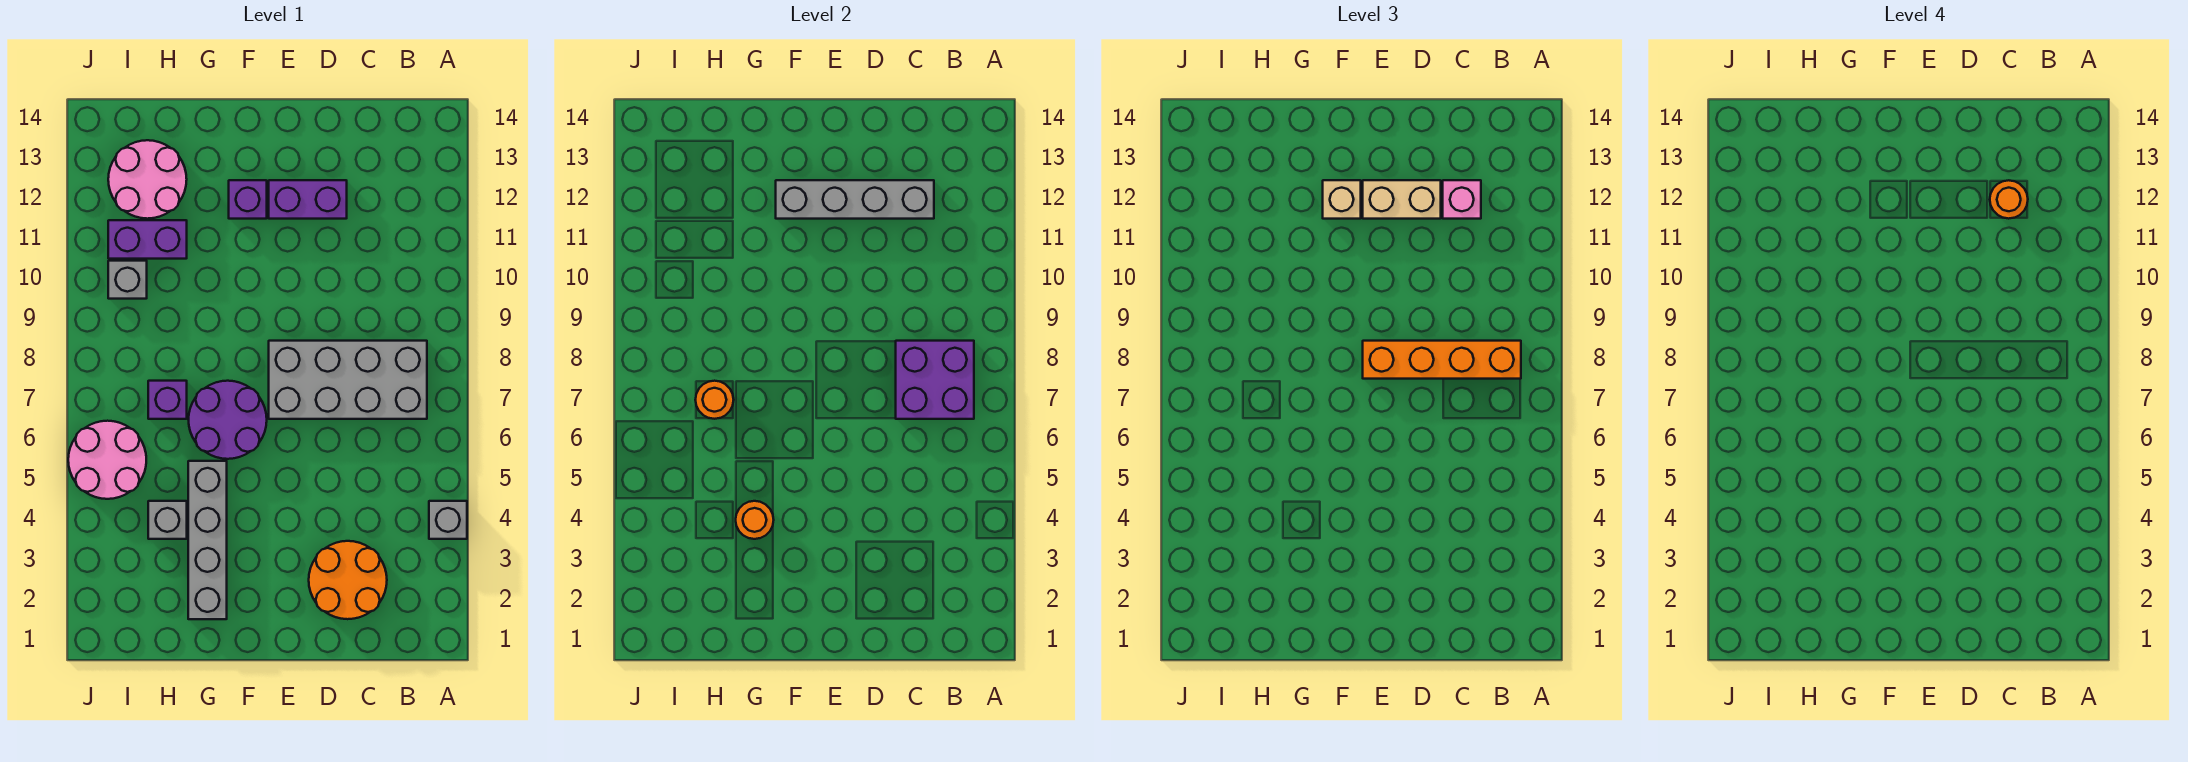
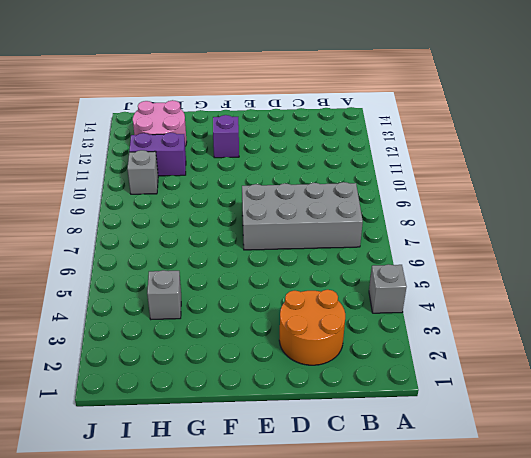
none -> purple brick D12:E12 level 1
none -> purple round brick F6:G7 level 1
none -> grey brick G2:G5 level 1

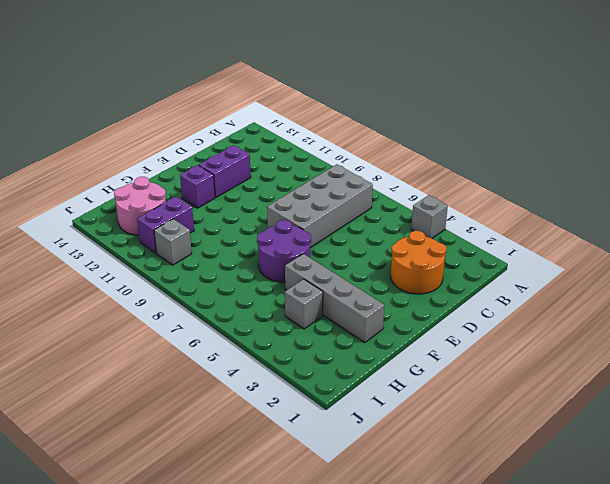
none -> purple brick H7 level 1
none -> pink round brick I5:J6 level 1
none -> purple brick B7:C8 level 2

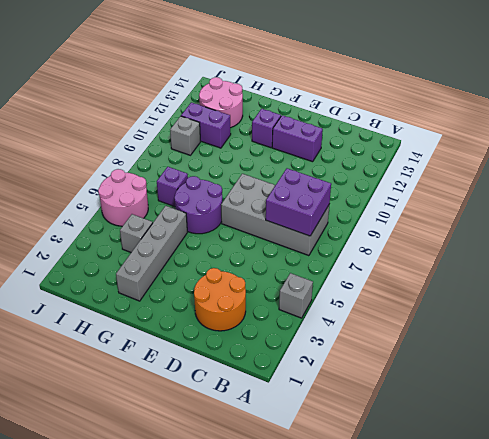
none -> grey brick C12:F12 level 2
none -> orange round brick G4 level 2
none -> orange round brick H7 level 2

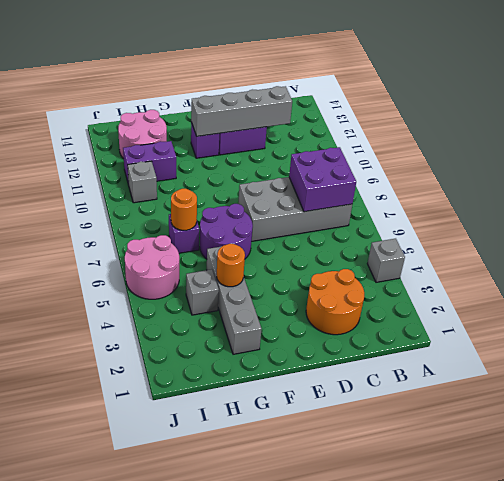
none -> orange brick B8:E8 level 3
none -> pink brick C12 level 3
none -> tan brick D12:E12 level 3

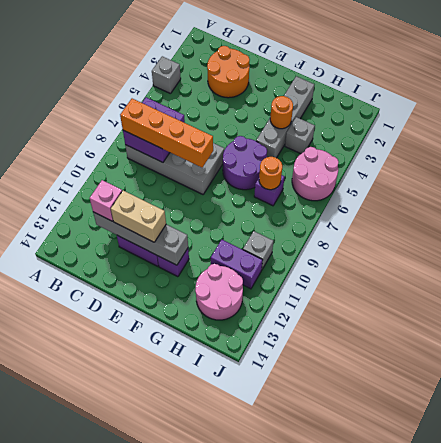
none -> tan brick F12 level 3
none -> orange round brick C12 level 4

